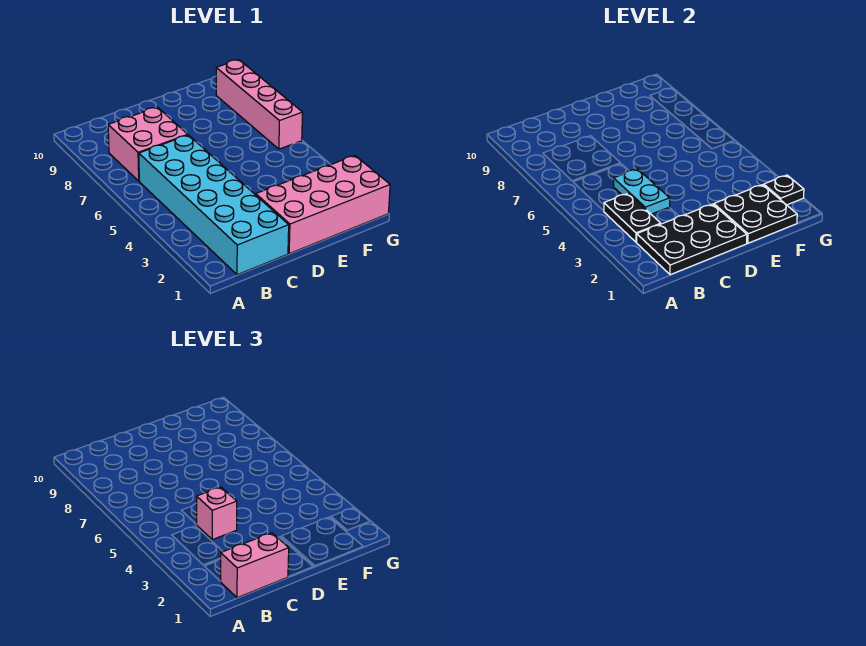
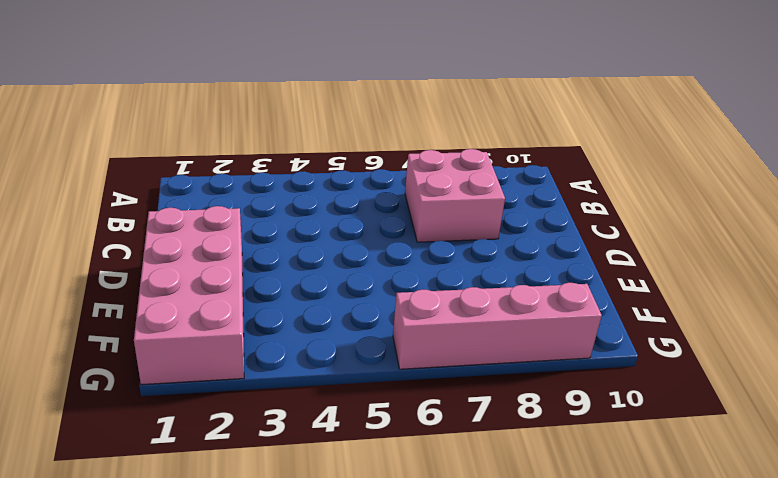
none -> cyan brick B1:C6 level 1
none -> black plate B1:D2 level 2

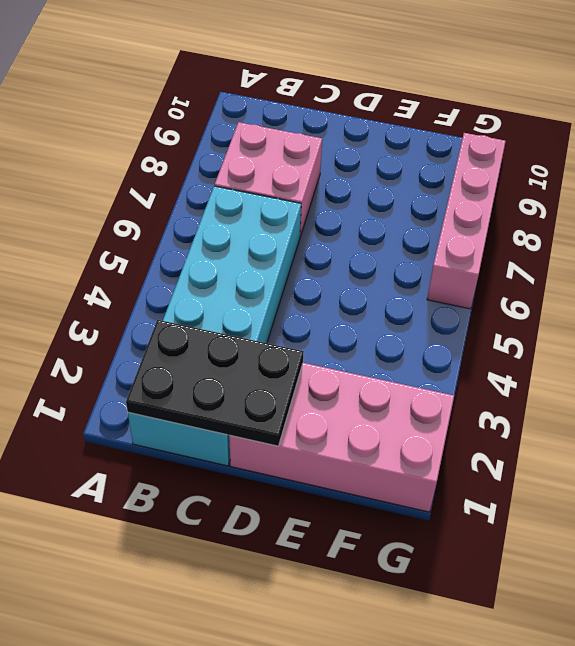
none -> black plate B3:B4 level 2
none -> cyan plate C4:C5 level 2

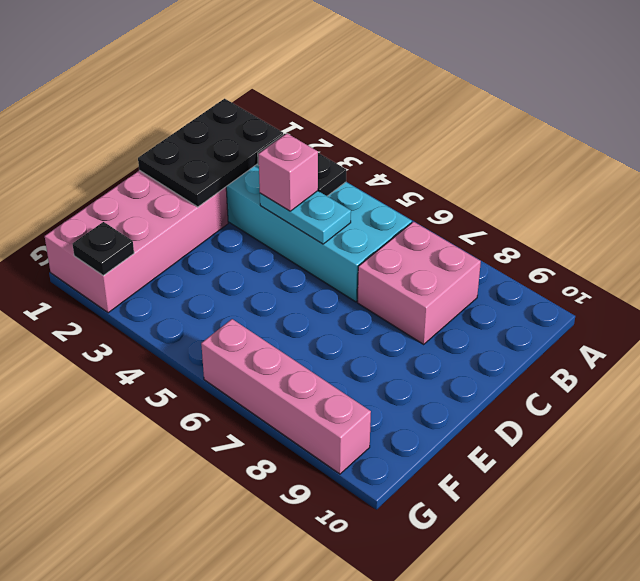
none -> black plate E1:F2 level 2
none -> pink brick B1:C1 level 3

